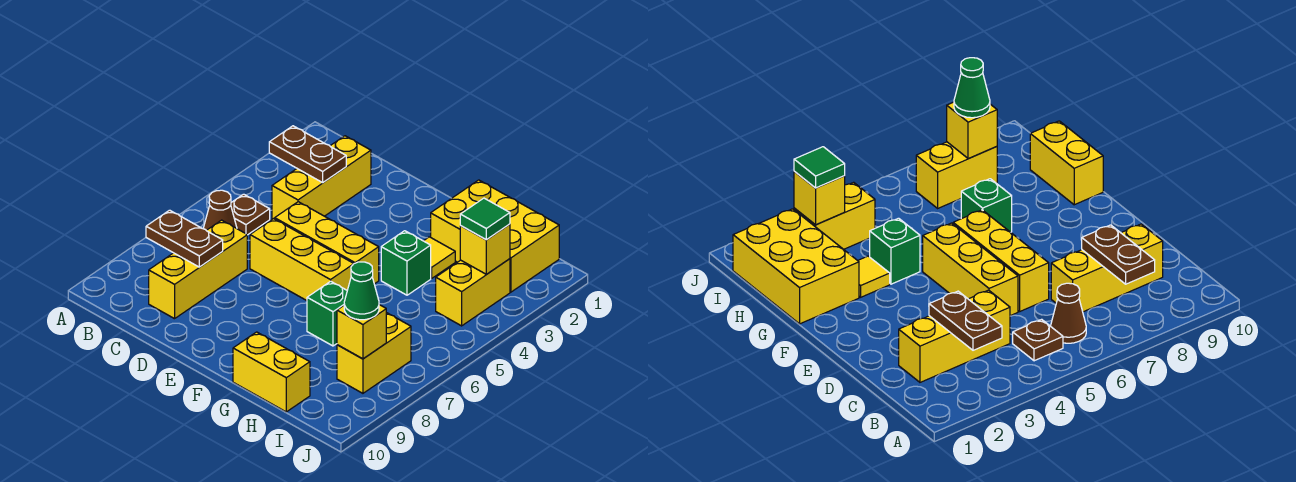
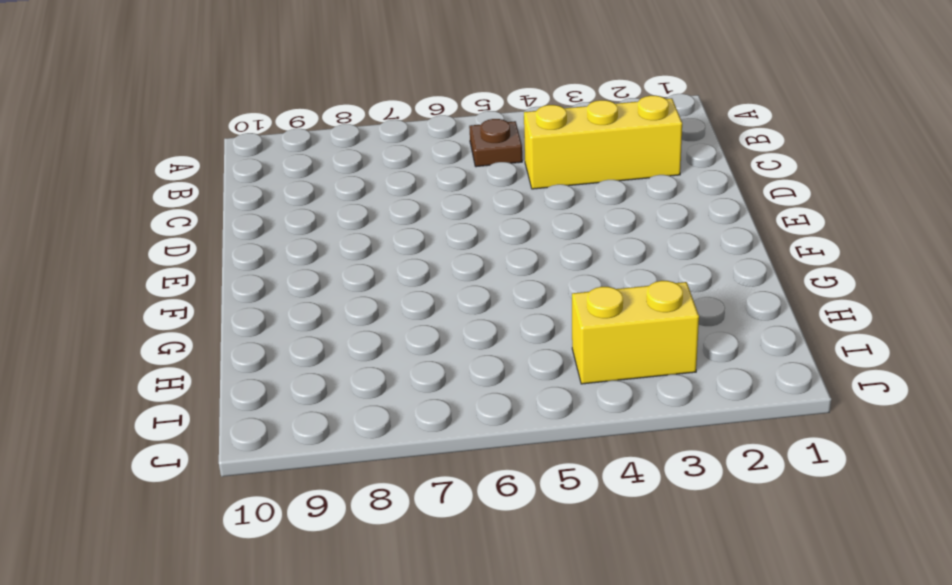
none -> brown cone B6 level 1
none -> yellow brick C7:C9 level 1
none -> yellow brick D5:F5 level 1

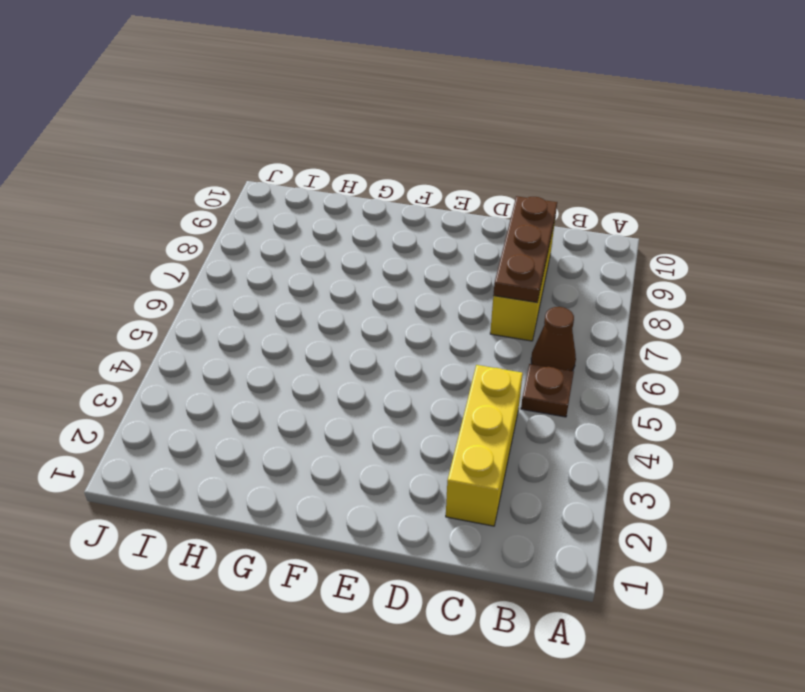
brown plate C7:C9 level 2 -> brown plate B8:C8 level 2
none -> yellow brick D5:F5 level 1
none -> yellow brick D6:F6 level 1
none -> yellow brick G1:I2 level 1

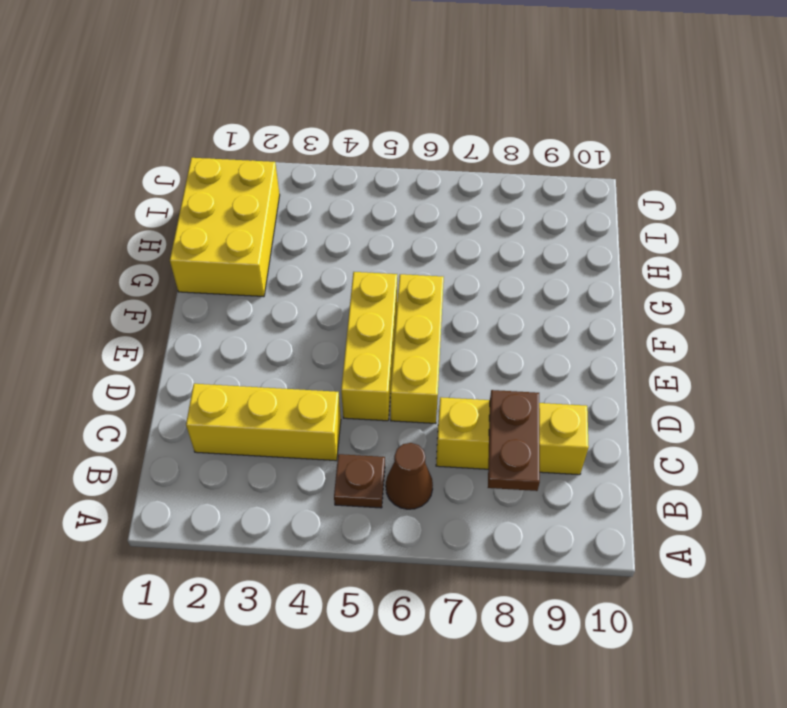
none -> yellow tile G3 level 1
none -> green brick G4 level 1
none -> green brick G7 level 1

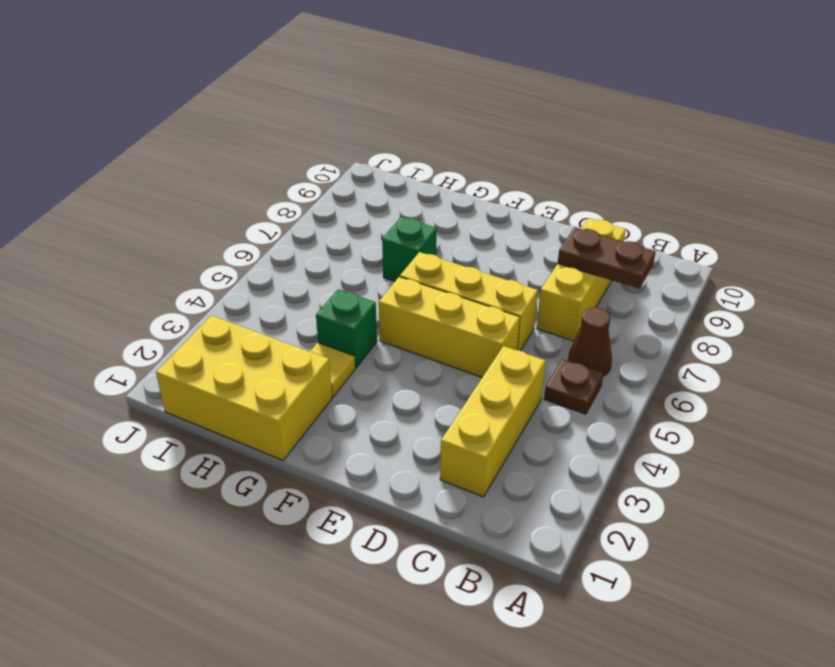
none -> yellow brick G10:H10 level 1
none -> yellow brick I3:I4 level 1
none -> yellow brick I7:I8 level 1

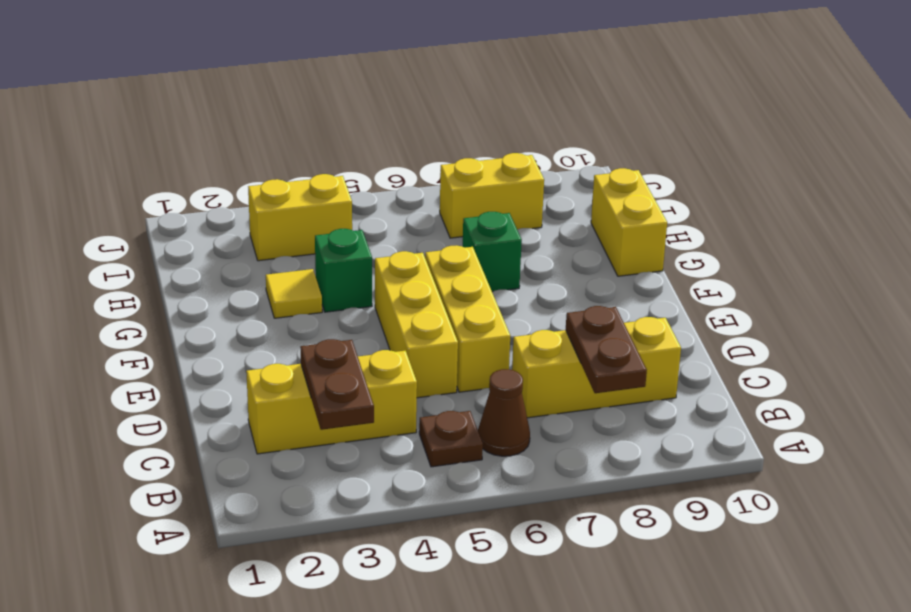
none -> yellow brick G1:I2 level 1
none -> yellow brick I3 level 2
none -> yellow brick I8 level 2

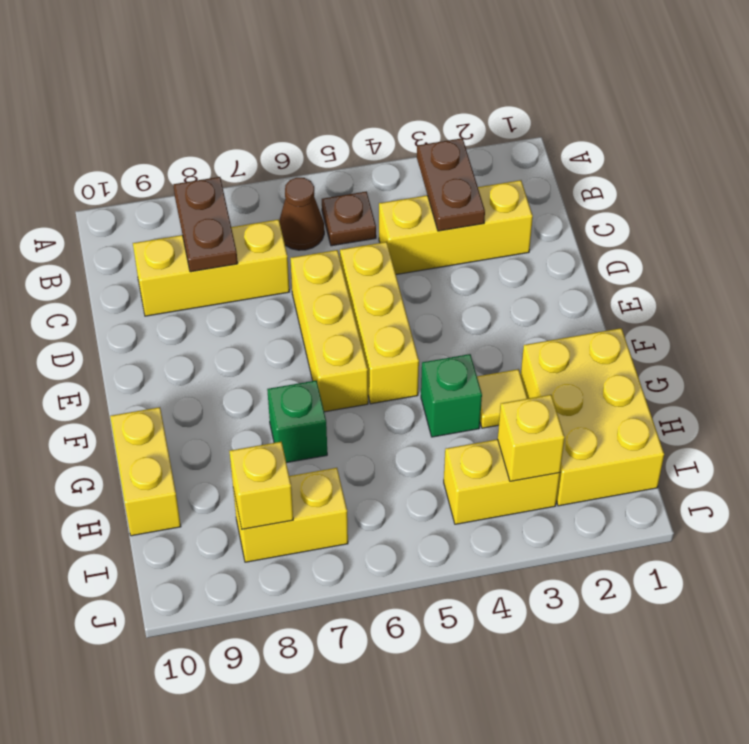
none -> green tile I3 level 3
none -> green cone I8 level 3

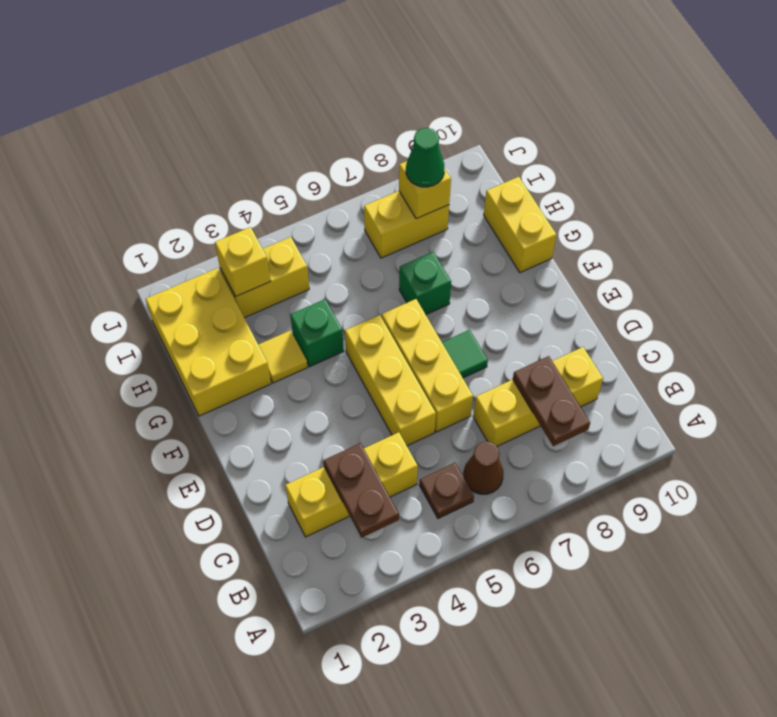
green tile E7 level 1 -> green tile I3 level 3

